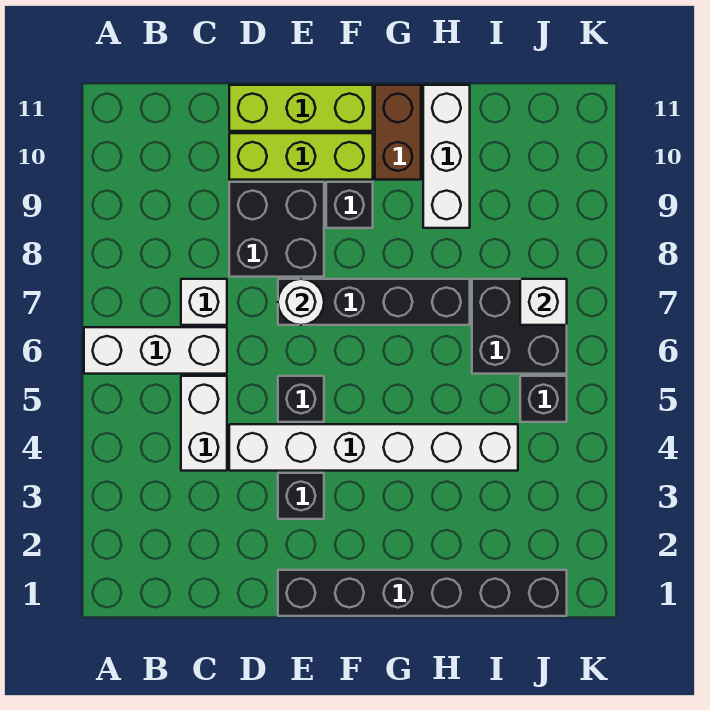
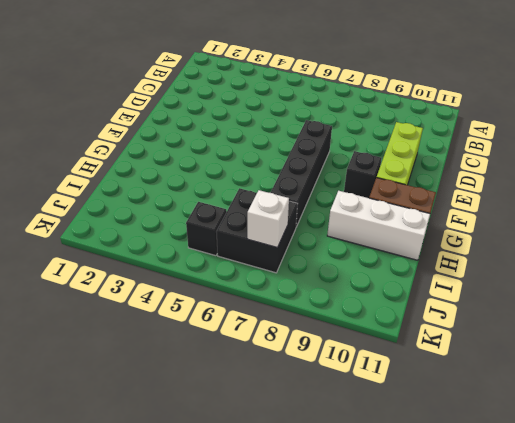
none -> white brick A6:C6 level 1
none -> white brick C4:C5 level 1
none -> white brick C7 level 1

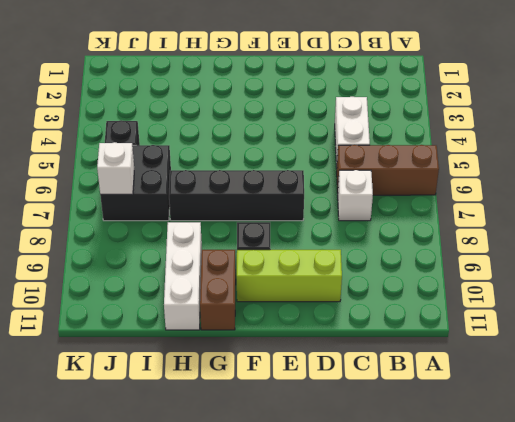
brown brick A6:C6 level 1 -> white brick A6:C6 level 1
none -> white brick D4:I4 level 1
none -> black brick D8:E9 level 1
none -> lime brick D11:F11 level 1

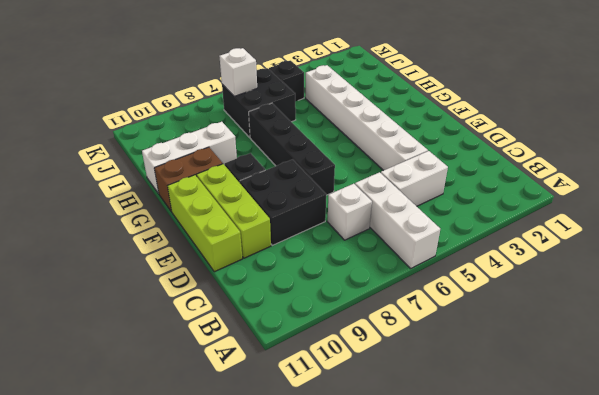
none -> black brick E1:J1 level 1
none -> black brick E3 level 1
none -> black brick E5 level 1

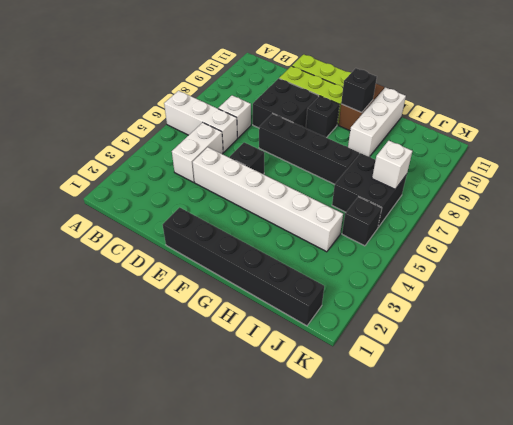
black brick G10 level 2 -> black brick E3 level 1
none -> white round brick E7 level 2

